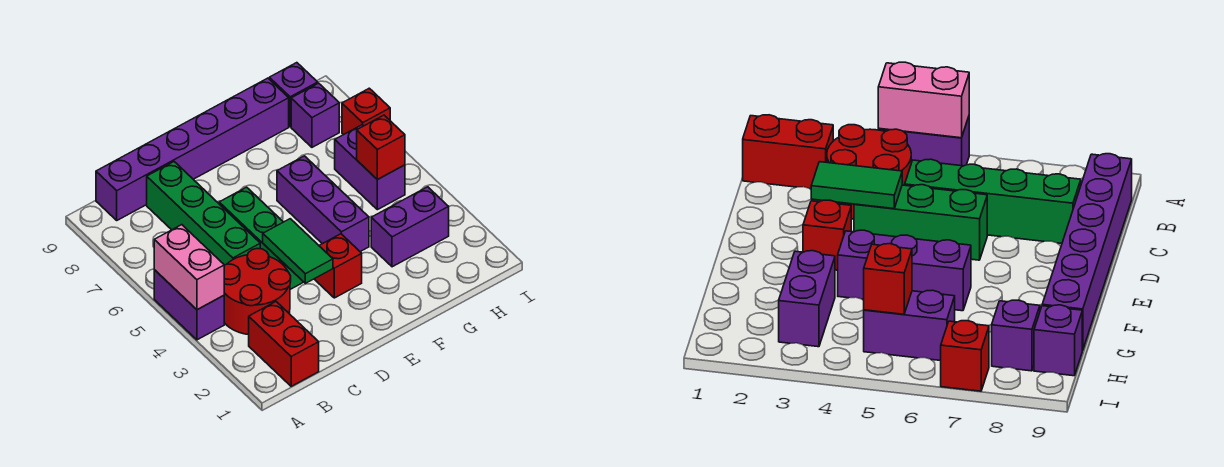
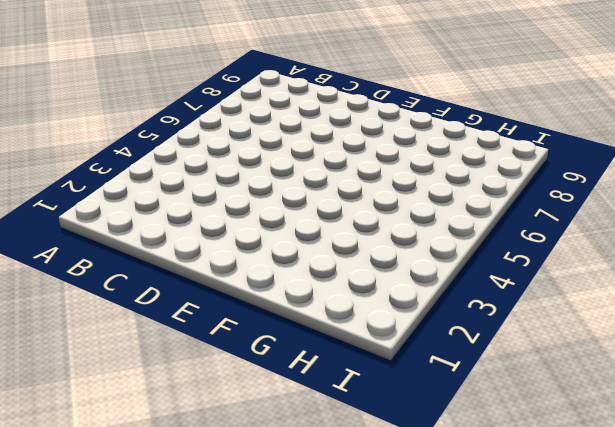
none -> purple brick A4:A5 level 1
none -> red brick B1:B2 level 1
none -> red round brick B3:C4 level 1

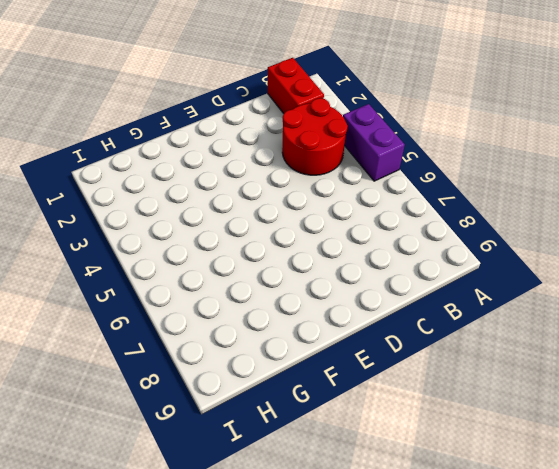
none -> purple brick B9:G9 level 1
none -> green brick C5:C8 level 1
none -> green brick D4:D6 level 1

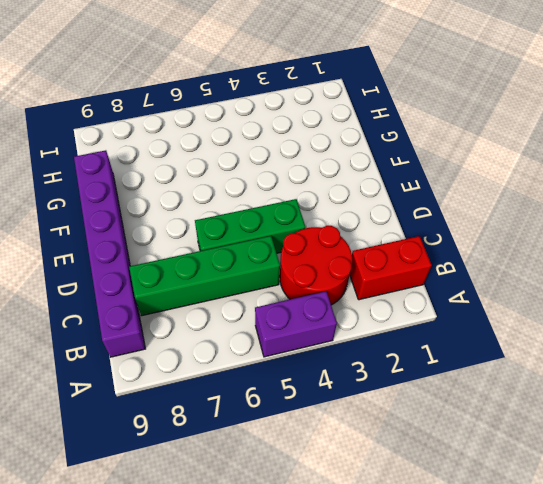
none -> red brick E3 level 1
none -> purple brick F4:F6 level 1
none -> purple brick G3:H3 level 1

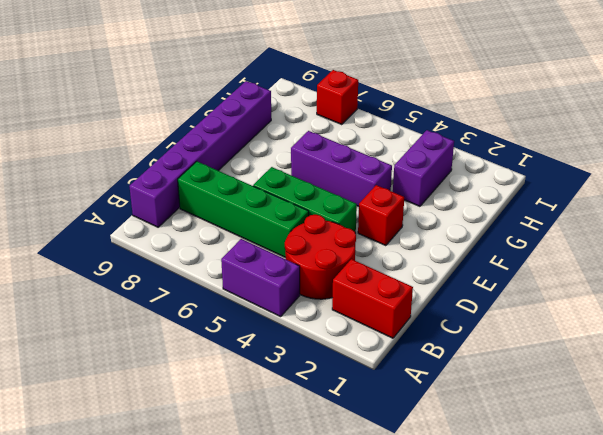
none -> purple brick H5:H6 level 1
none -> purple brick H8 level 1
none -> purple brick H9 level 1

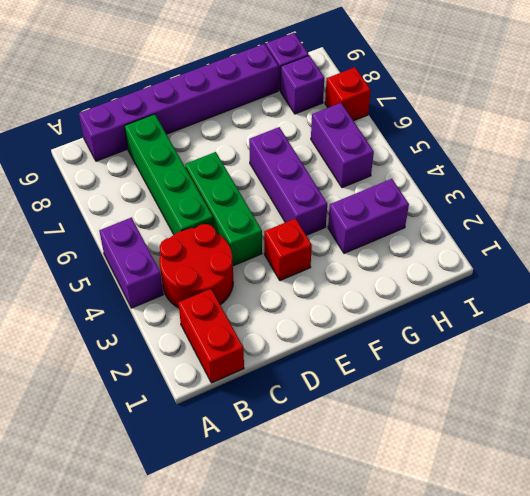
none -> pink brick A4:A5 level 2
none -> green tile D3:D4 level 2
none -> red brick H5 level 2

